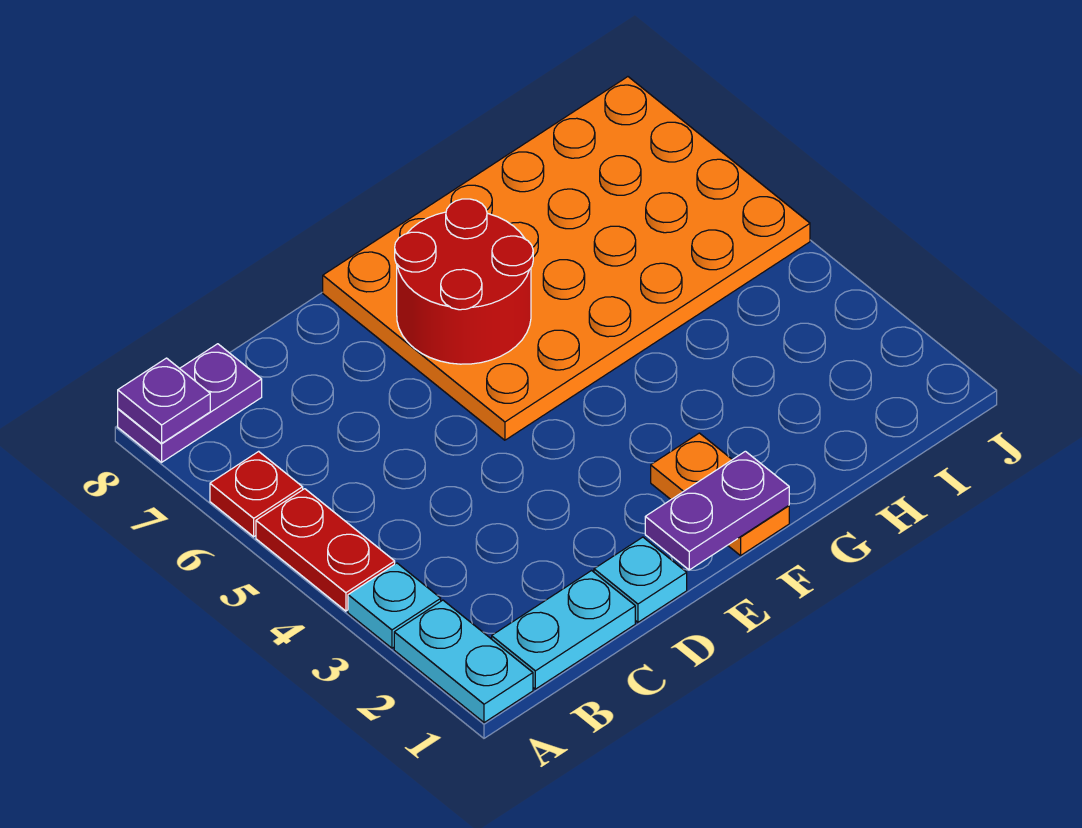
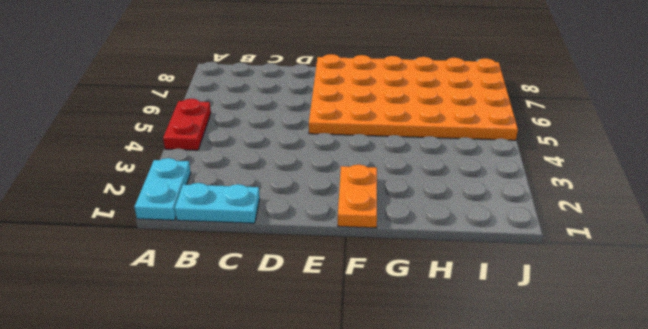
none -> cyan plate A3 level 1
none -> red plate A6 level 1
none -> purple plate A8:B8 level 1

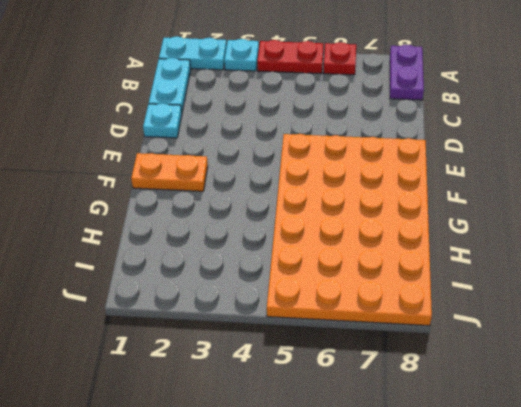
none -> purple plate A8 level 2
none -> purple plate E1:F1 level 2
none -> red round brick E6:F7 level 2

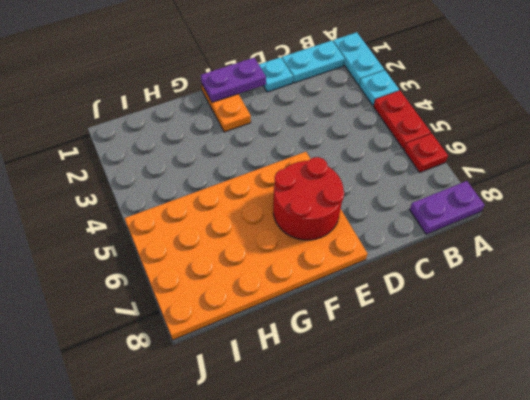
none -> purple plate A8 level 2

